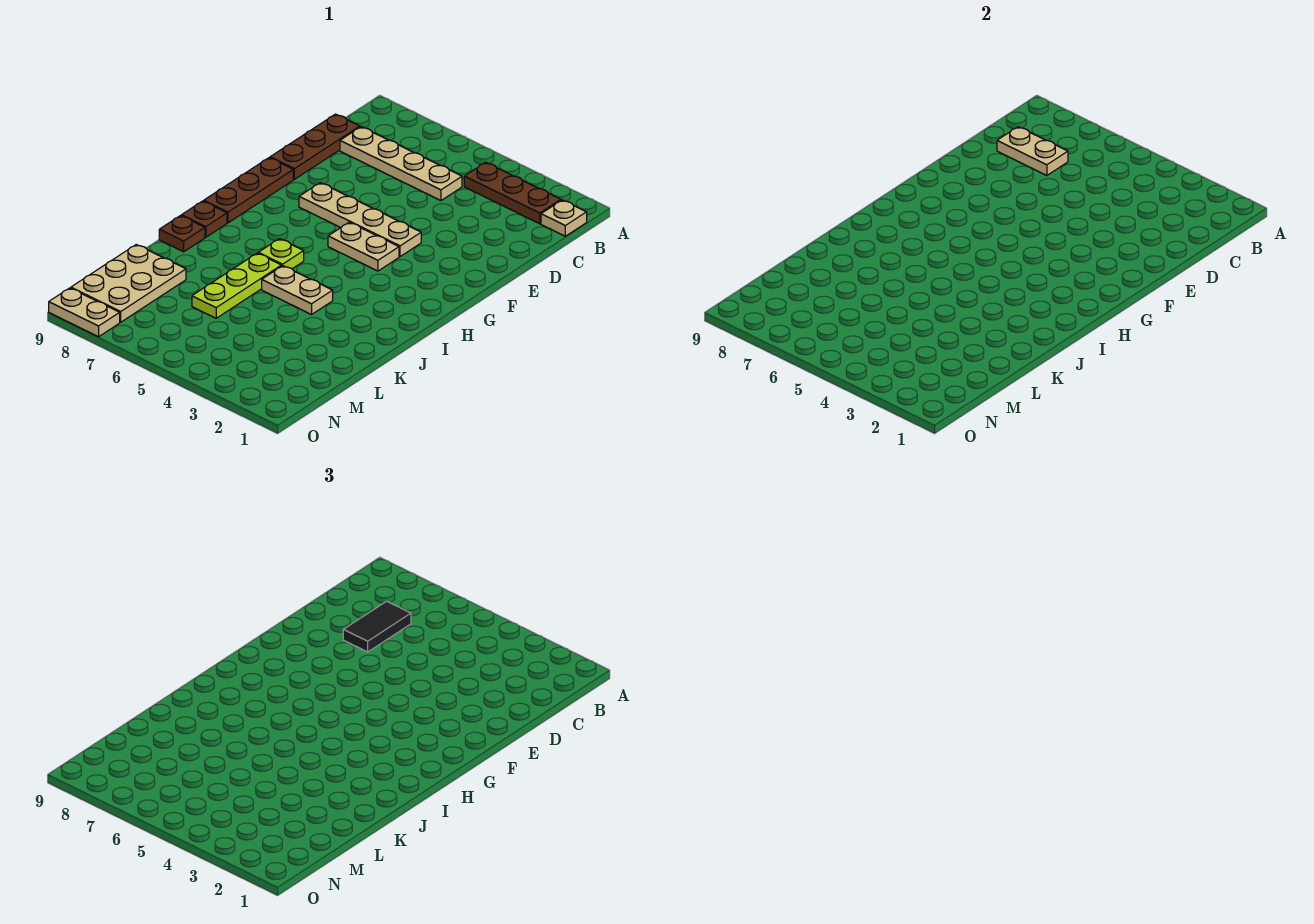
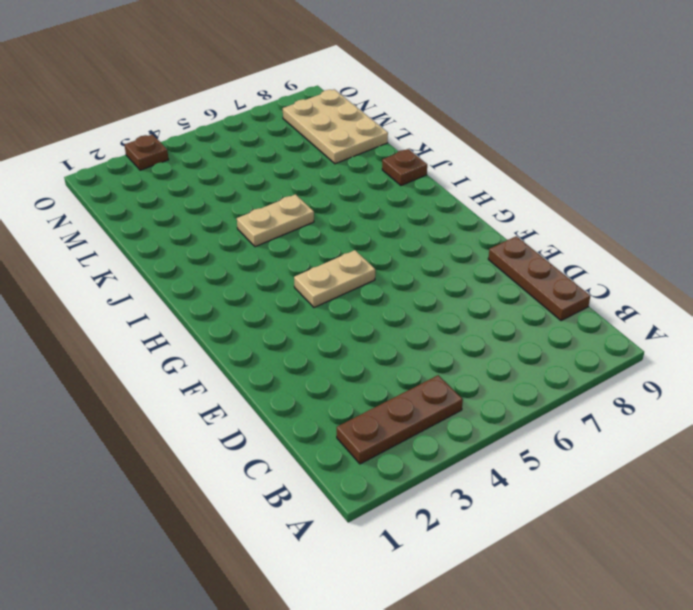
brown plate O3 level 1 -> brown plate I9 level 1
none -> tan plate B1 level 1
none -> tan plate C5:C8 level 1
none -> tan plate F4:F7 level 1

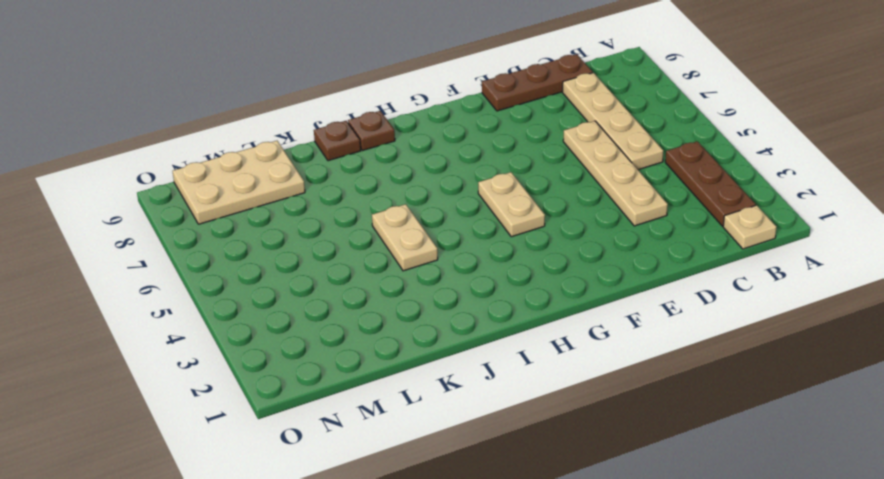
tan plate D3:D6 level 1 -> tan plate F4:F7 level 1
none -> brown plate F9:H9 level 1
none -> lime plate I6 level 1
none -> lime plate J6:L6 level 1

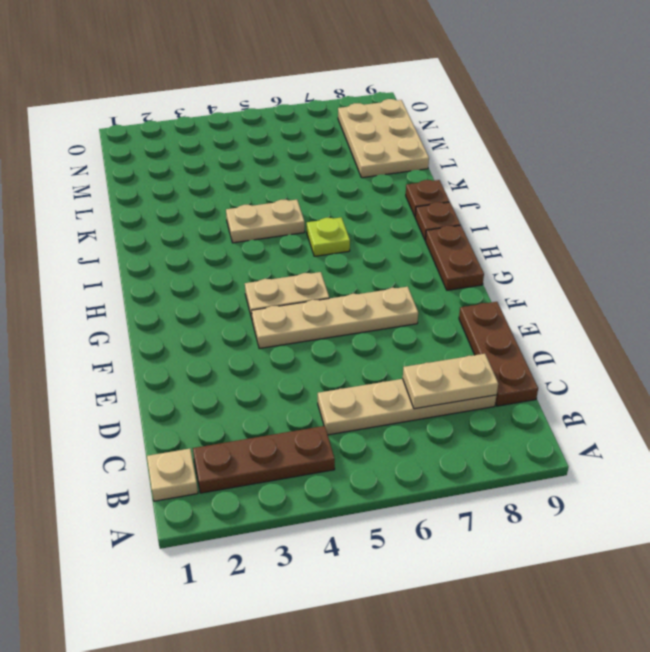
brown plate G9:H9 level 1 -> brown plate F9:H9 level 1
none -> lime plate J6:L6 level 1
none -> tan plate O8:O9 level 1
none -> black tile C7:D7 level 3

